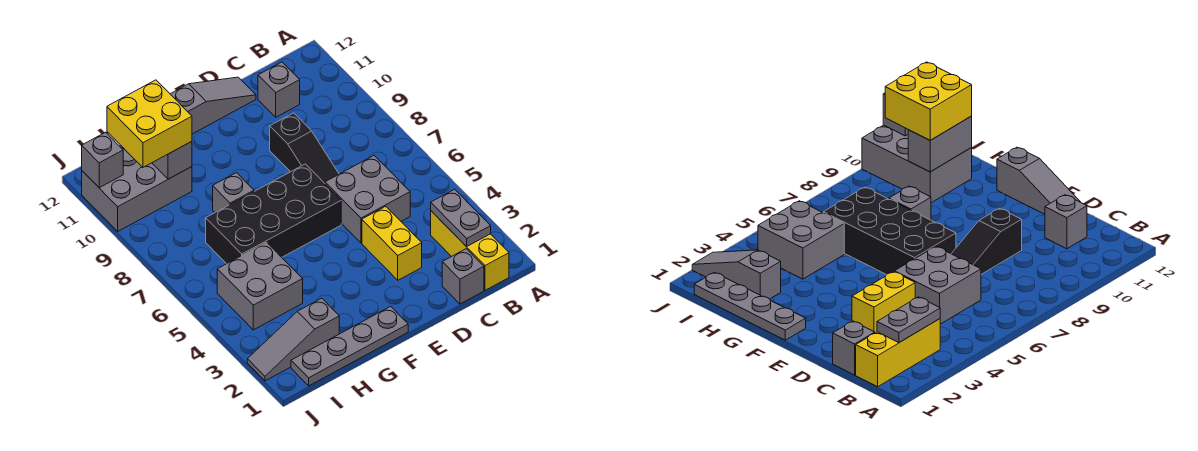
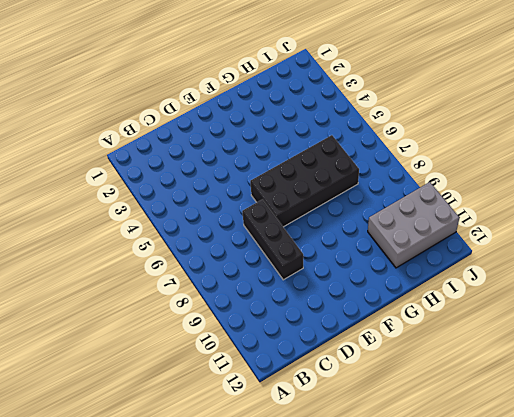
black brick D7:D9 level 1 -> black slope D7:D9 level 1 top 9
none -> yellow brick B1:B3 level 1
none -> grey brick C1 level 1
none -> grey brick C5:D6 level 1

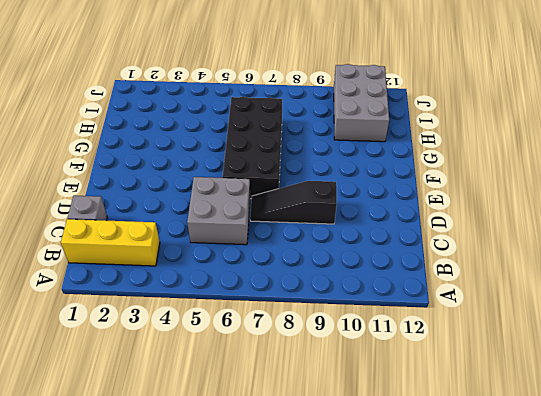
none -> grey brick C11 level 1
none -> yellow brick D3:D4 level 1
none -> grey slope D12:F12 level 1 top F

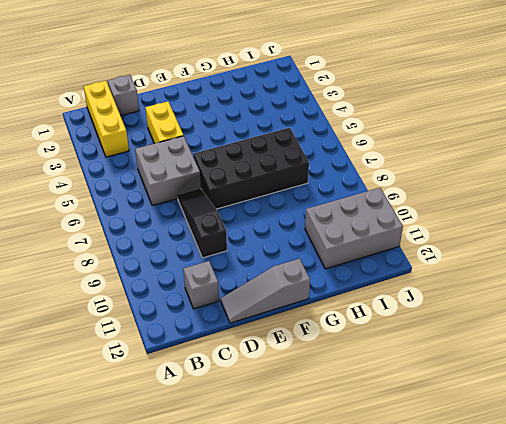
none -> grey plate F1:I1 level 1
none -> grey brick G8 level 1
none -> grey slope H2:J2 level 1 top H

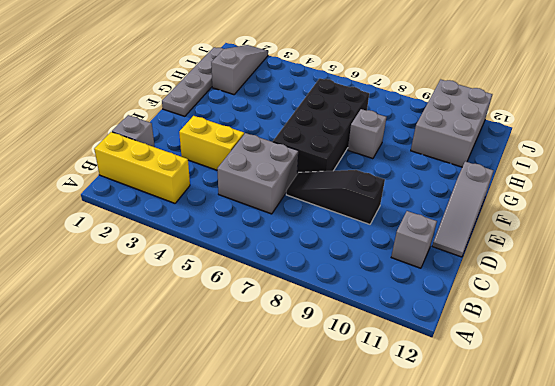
none -> grey brick H4:I5 level 1
none -> grey plate B2:B3 level 2
none -> grey brick H10:H11 level 2

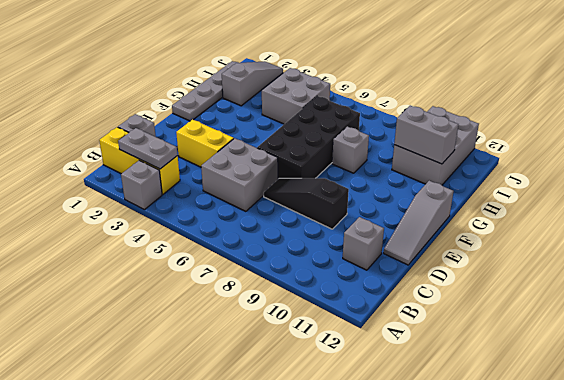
grey brick A3 level 1 -> grey brick J11 level 2
none -> yellow brick H10:I11 level 3

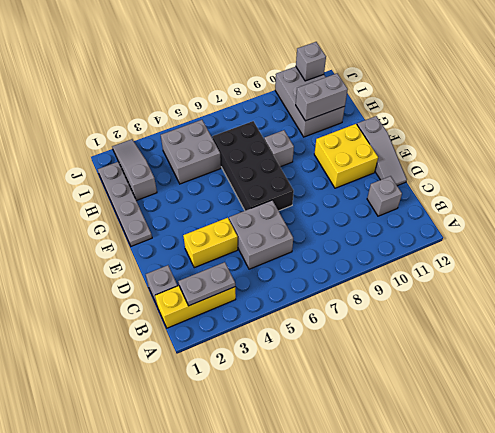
yellow brick E10:F11 level 1 -> yellow brick H10:I11 level 3
none -> black slope D7:D9 level 1 top 9

